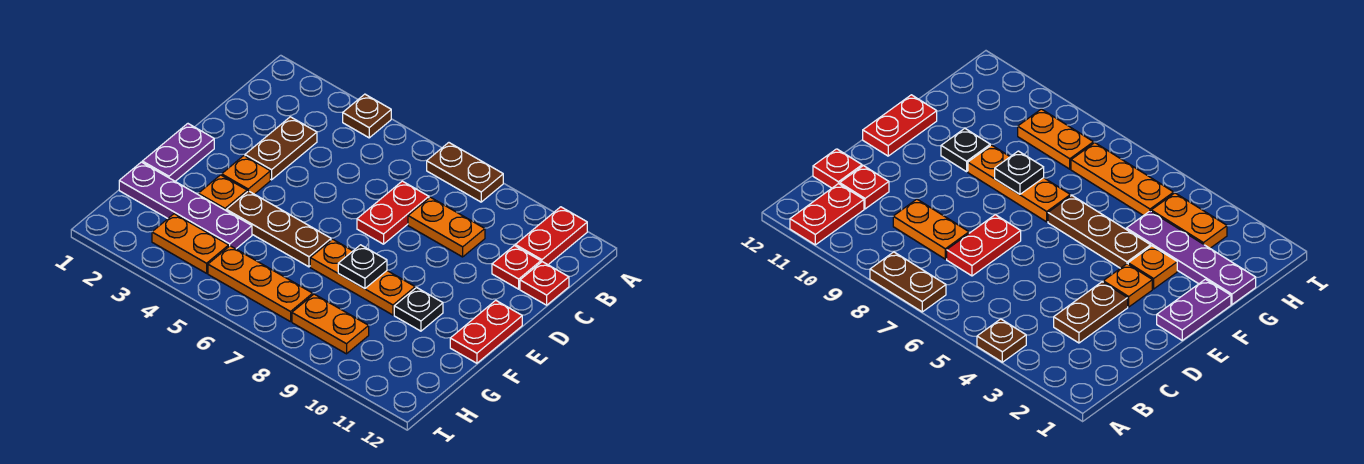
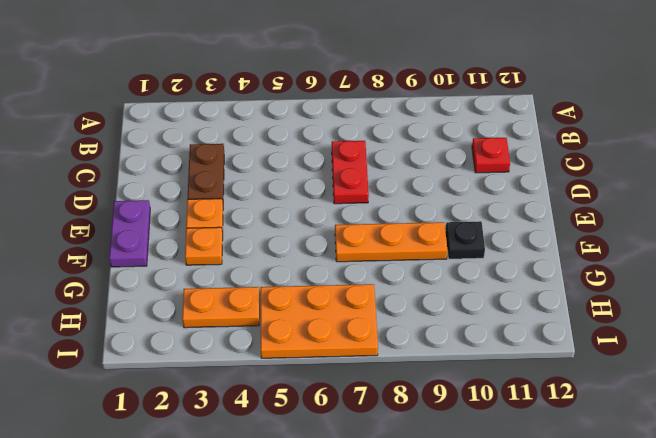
orange plate H5:I7 level 1 -> orange plate H5:H7 level 1
none -> brown plate A4 level 1
none -> brown plate A7:A8 level 1
none -> red plate A11:B11 level 1

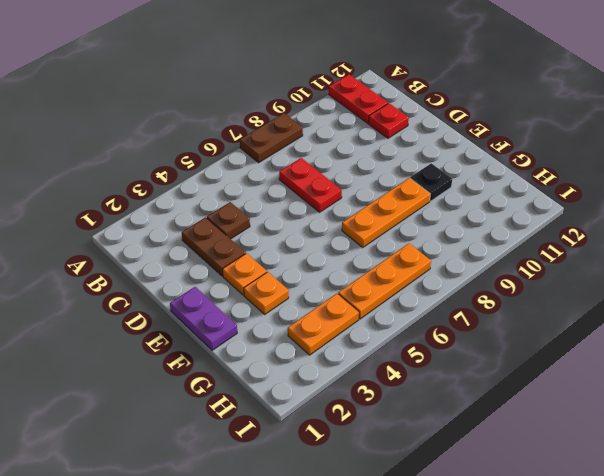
brown plate C4 level 1 -> brown plate A4 level 1
none -> orange plate C8:C9 level 1
none -> red plate C12 level 1
none -> red plate E12:F12 level 1

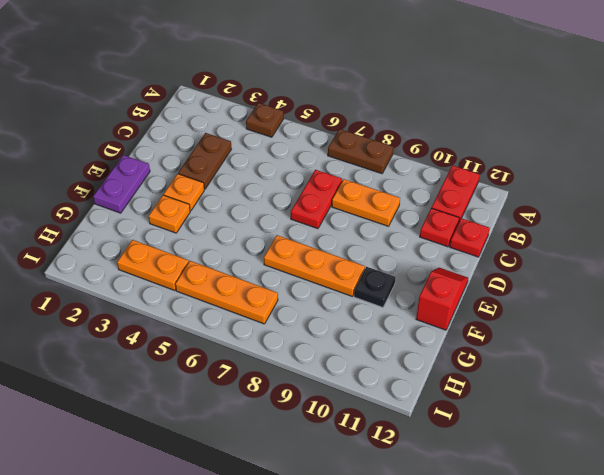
red slope E12:F12 level 1 top F -> red plate E12:F12 level 1
none -> brown plate F4:F6 level 1
none -> purple plate G1:G4 level 1
none -> orange plate H8:H9 level 1

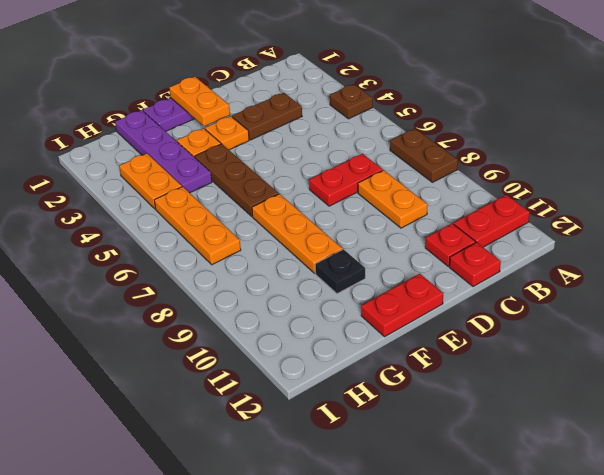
orange plate E1:E2 level 2 -> orange plate H8:H9 level 1
none -> black plate F8 level 2

